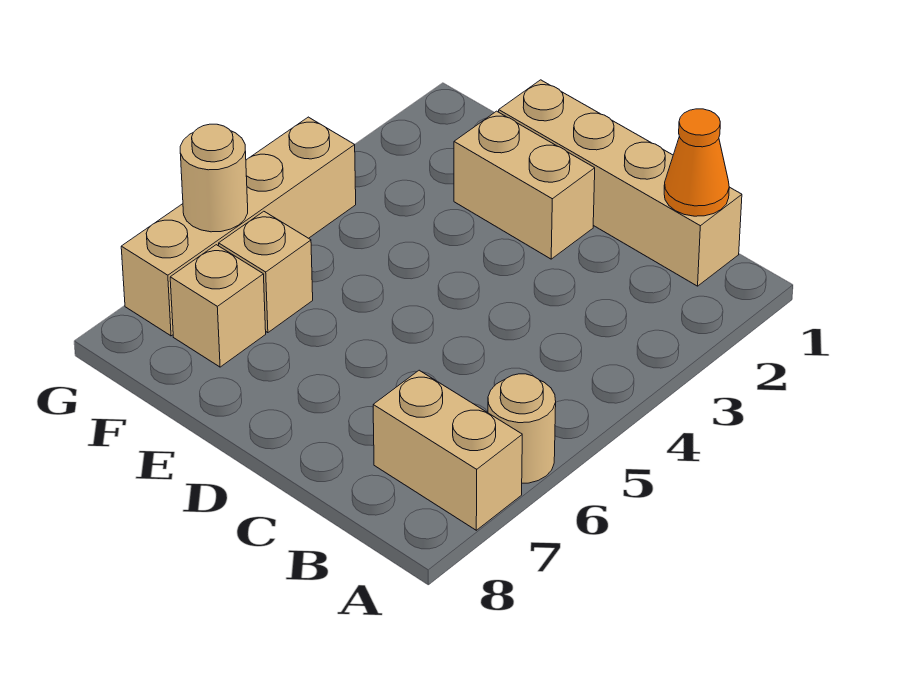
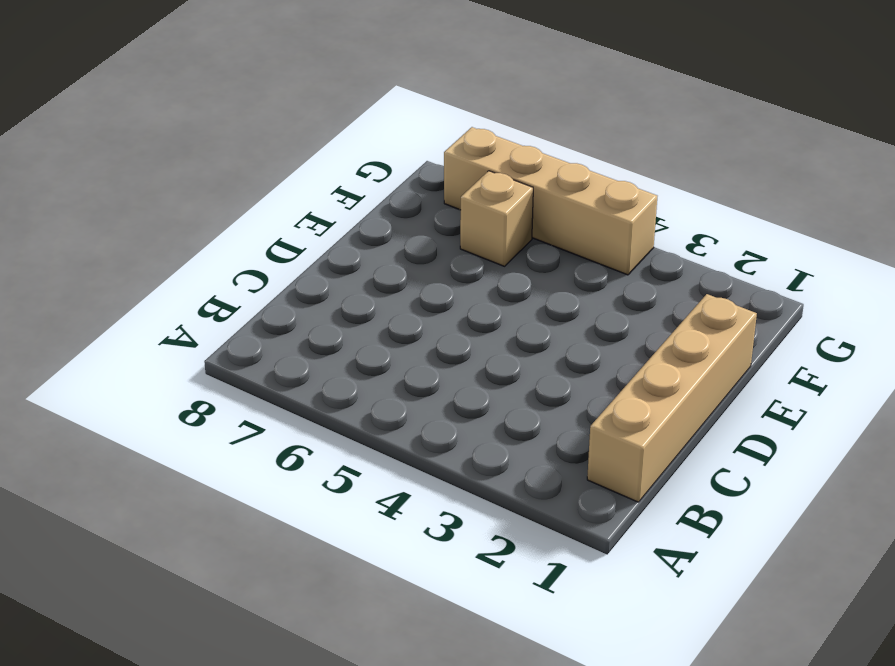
none -> tan round brick A6 level 1
none -> tan brick A7:B7 level 1

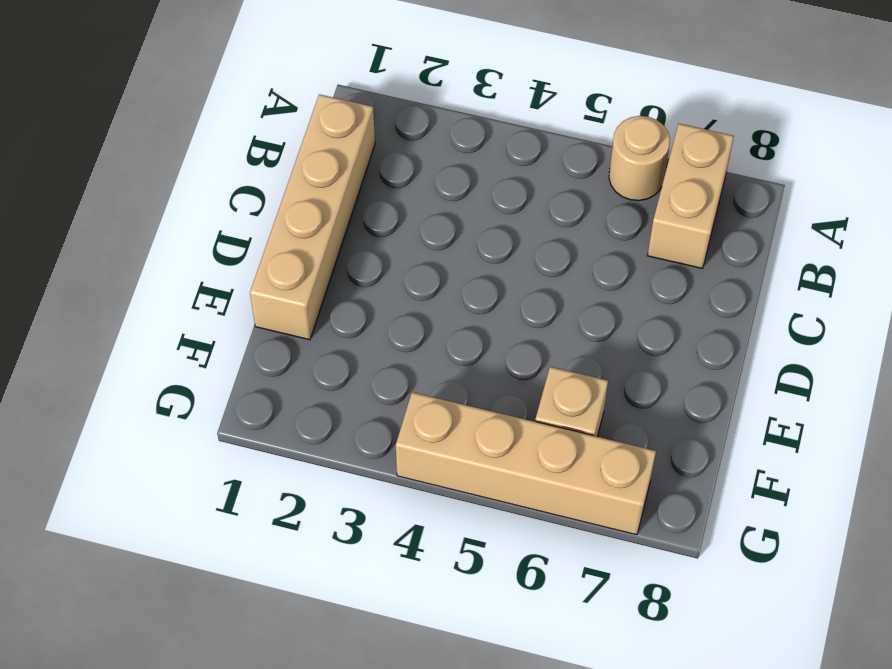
none -> tan brick D2:E2 level 1
none -> tan brick F7 level 1

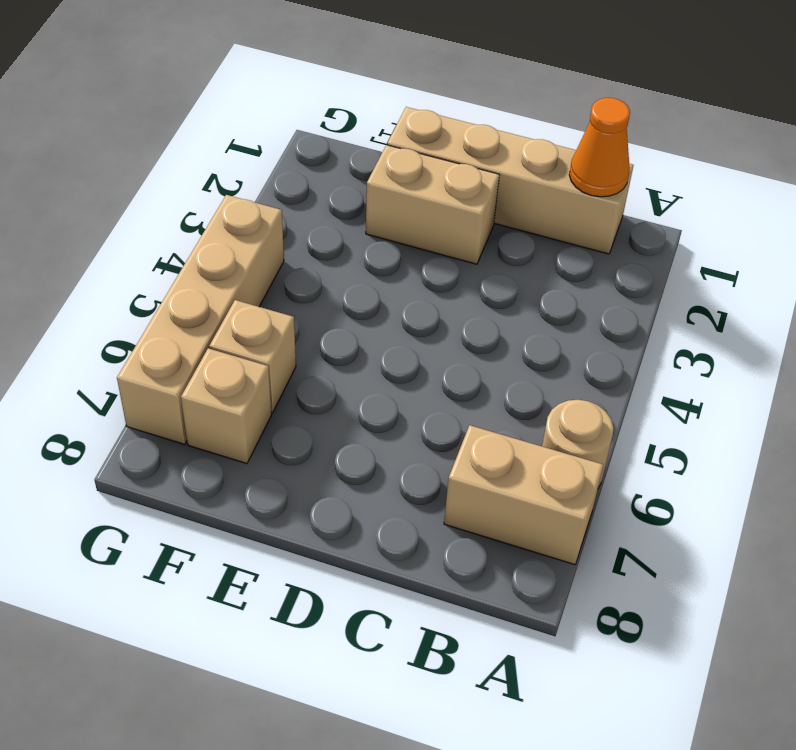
none -> tan round brick G6 level 2

